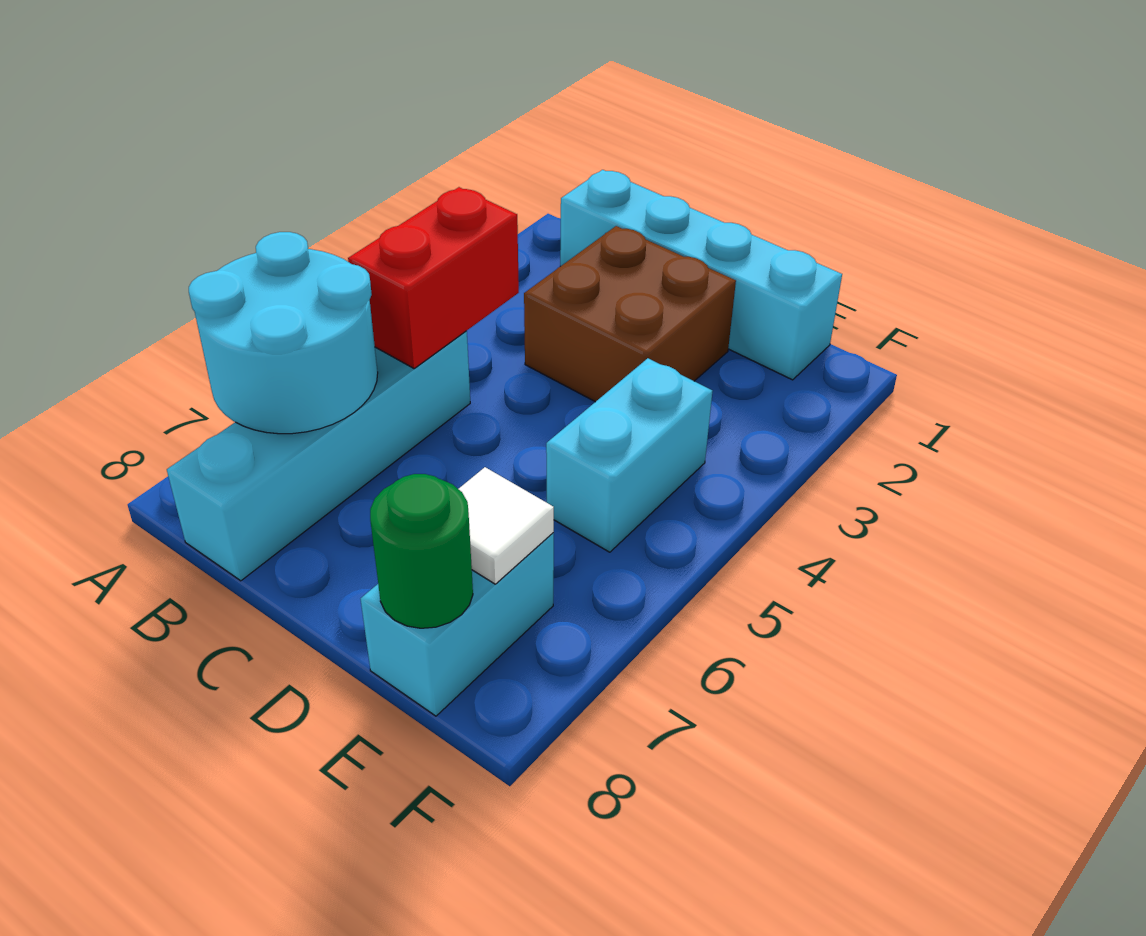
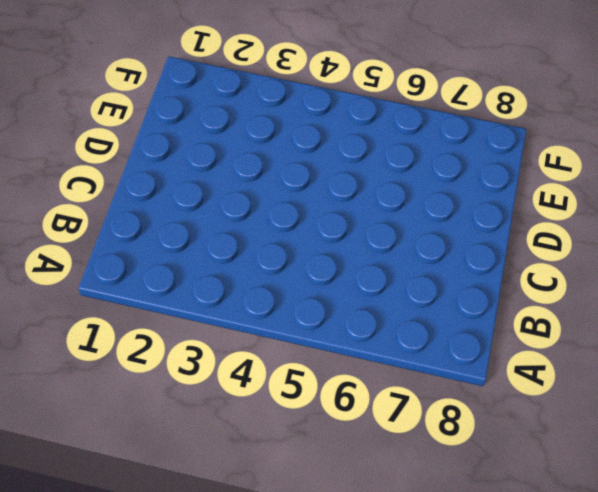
none -> cyan brick B1:E1 level 1
none -> cyan brick B5:B8 level 1

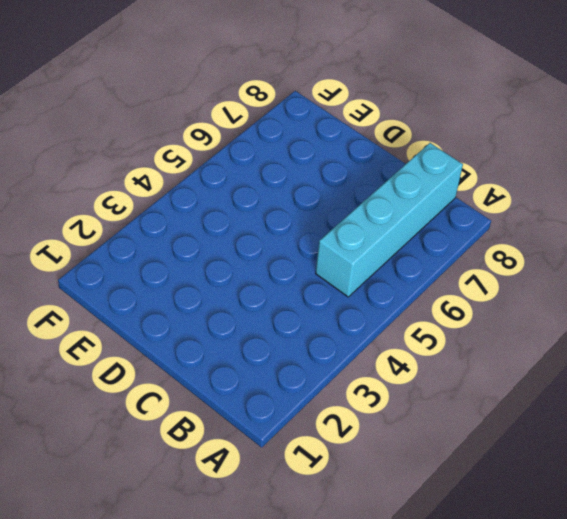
none -> cyan brick B1:E1 level 1
none -> brown brick C2:D3 level 1

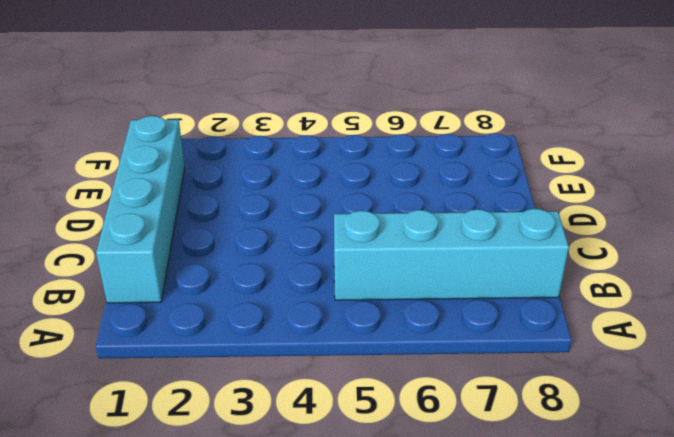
none -> brown brick C2:D3 level 1
none -> cyan brick E4:E5 level 1

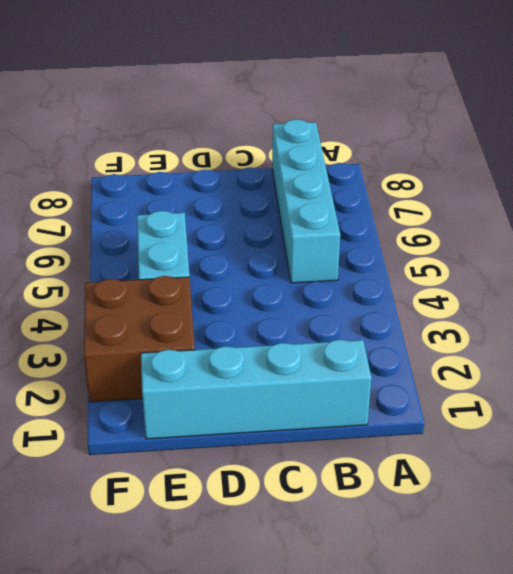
brown brick E2:F3 level 1 -> brown brick C2:D3 level 1
none -> cyan brick E7:E8 level 1
none -> cyan round brick A6:B7 level 2

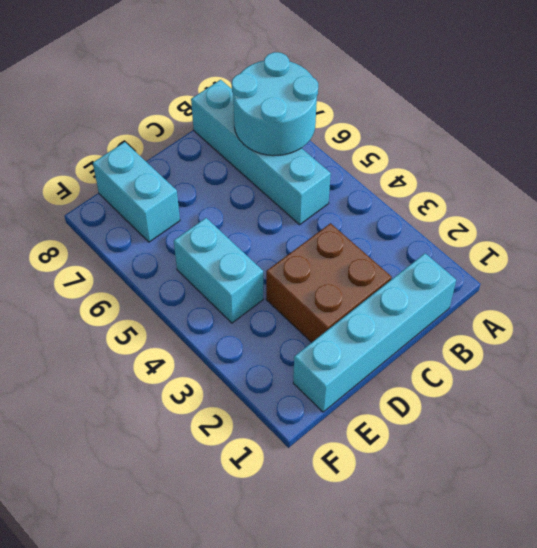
none -> red brick B4:B5 level 2
none -> white tile E7 level 2

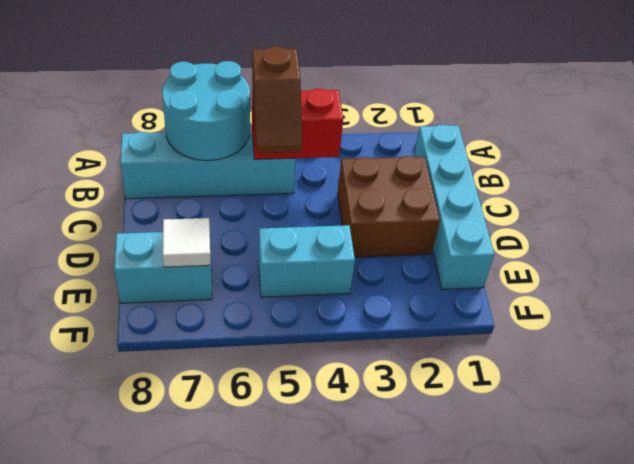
brown slope B5:C5 level 3 top B -> none
none -> green round brick E8 level 2

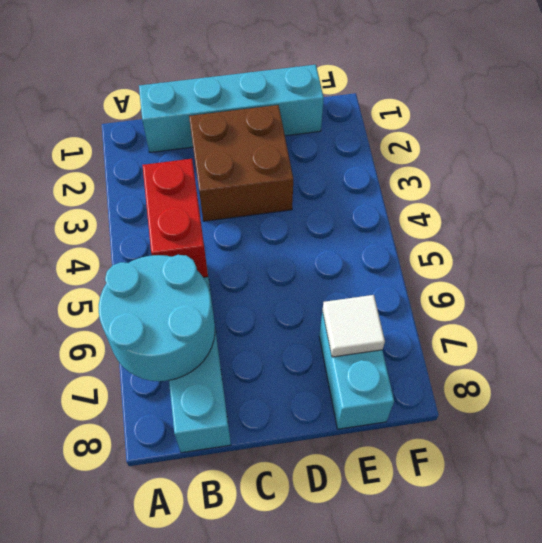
none -> cyan brick E4:E5 level 1
none -> green round brick E8 level 2

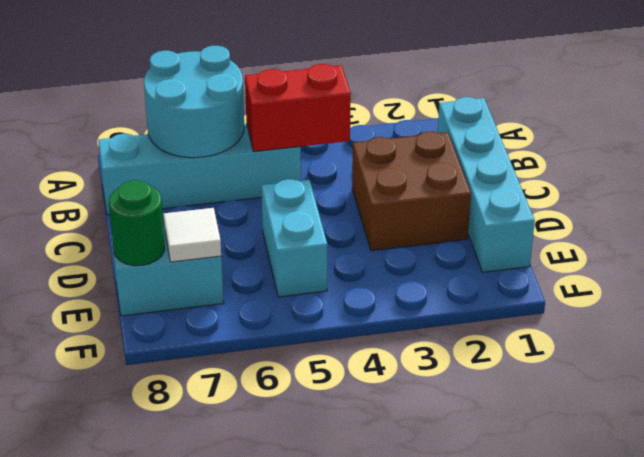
cyan brick D5:E5 level 1 -> cyan brick E4:E5 level 1

